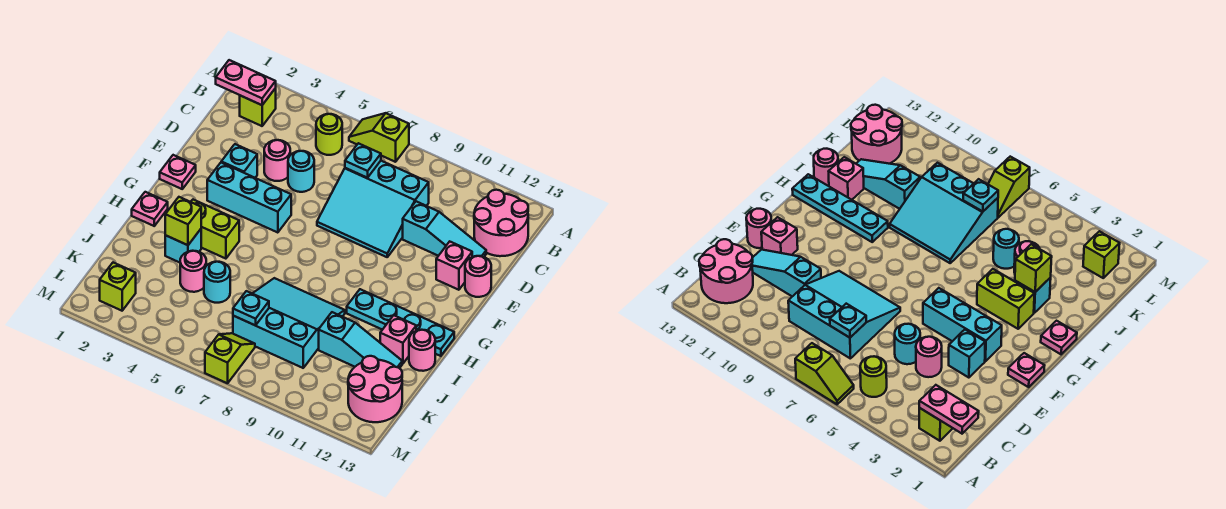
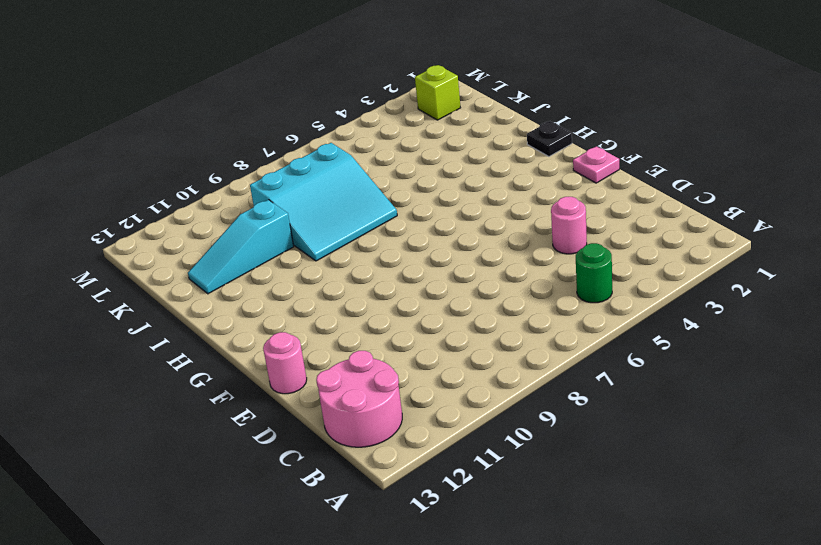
green round brick B5 level 1 -> lime round brick B5 level 1
black plate H1 level 1 -> pink plate H1 level 1
none -> lime slope A6:A7 level 1 top 7
none -> lime brick B2 level 1
none -> cyan slope C7:E9 level 1 top C
none -> cyan round brick D5 level 1

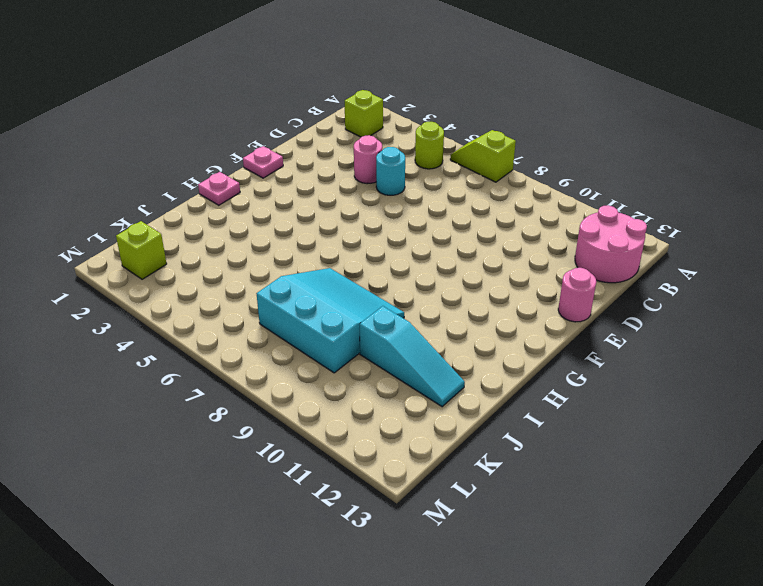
none -> cyan slope C7:E9 level 1 top C
none -> cyan slope D10:D12 level 1 top 10
none -> cyan brick E3 level 1
none -> pink brick E12 level 1

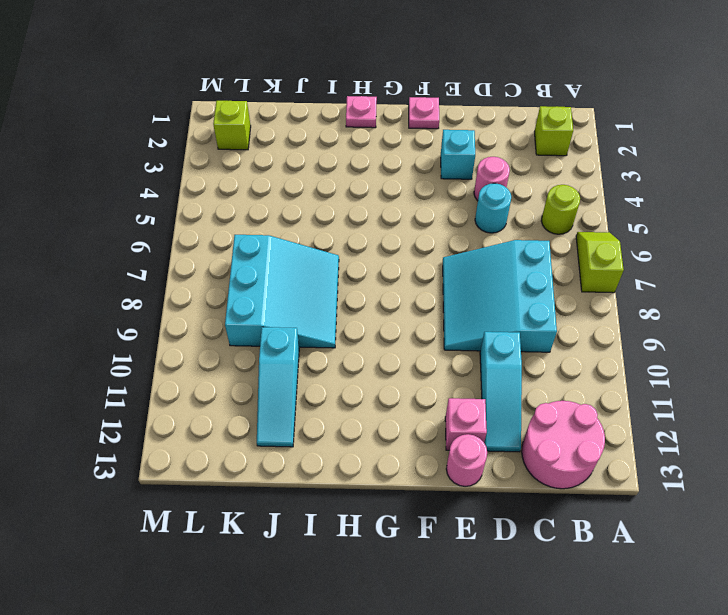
none -> cyan brick F3:F5 level 1
none -> lime brick H3:H4 level 1
none -> cyan plate H10:H13 level 1
none -> cyan brick I3 level 1

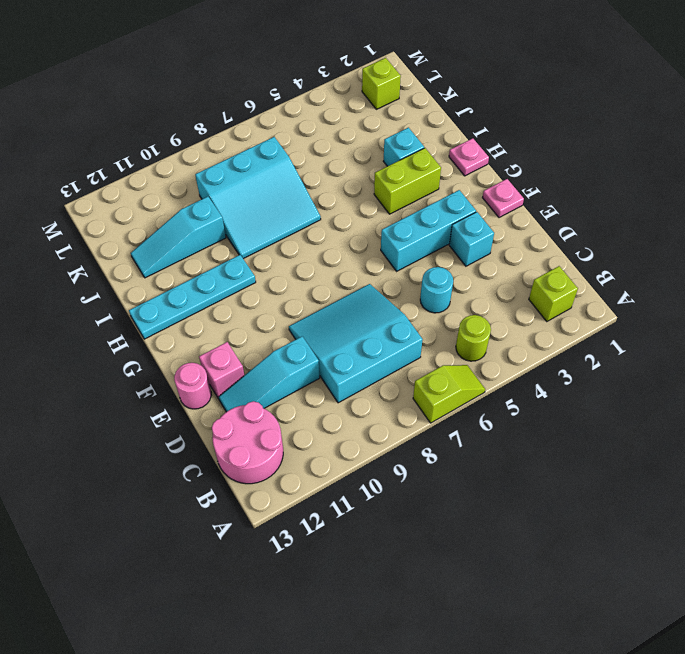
none -> pink round brick D4 level 1
none -> pink brick I12 level 1
none -> pink round brick I13 level 1
none -> pink round brick J4 level 1

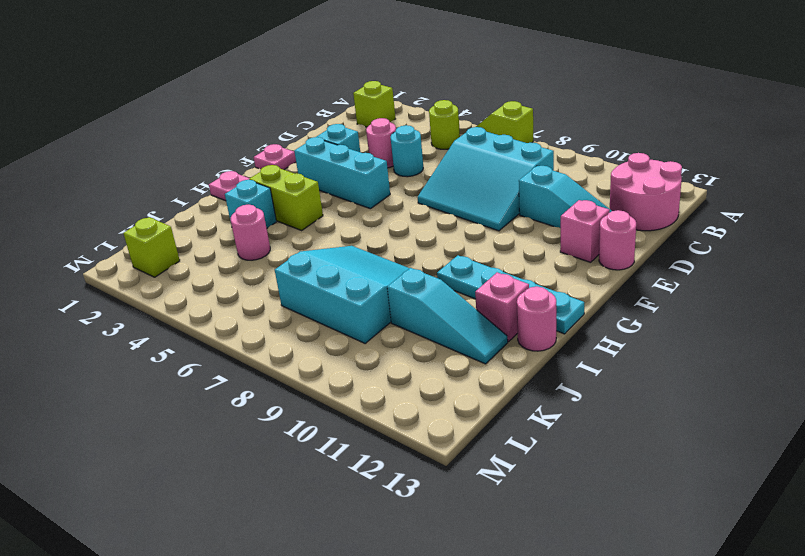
none -> cyan round brick J5 level 1
none -> pink round brick K12:L13 level 1
none -> lime slope L7:M7 level 1 top M
none -> pink plate B1:B2 level 2

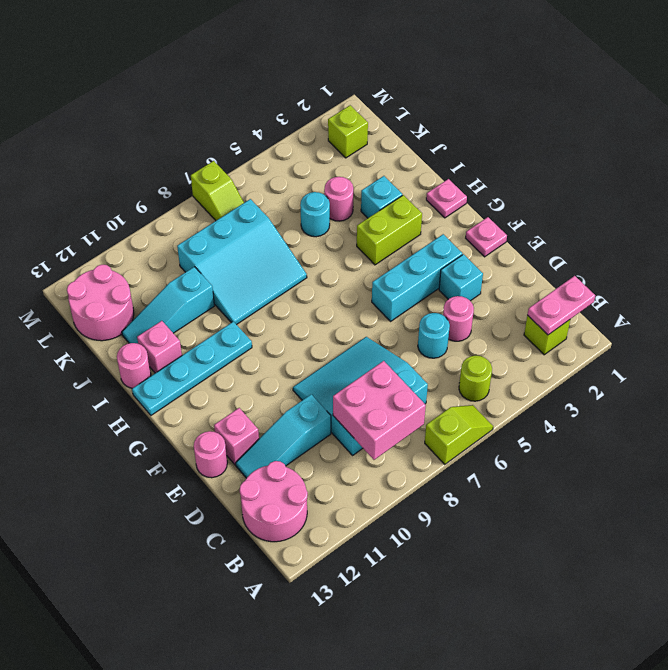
pink brick B8:C9 level 2 -> none
none -> cyan plate C7 level 2
none -> lime brick I3 level 2
none -> cyan plate K7 level 2

